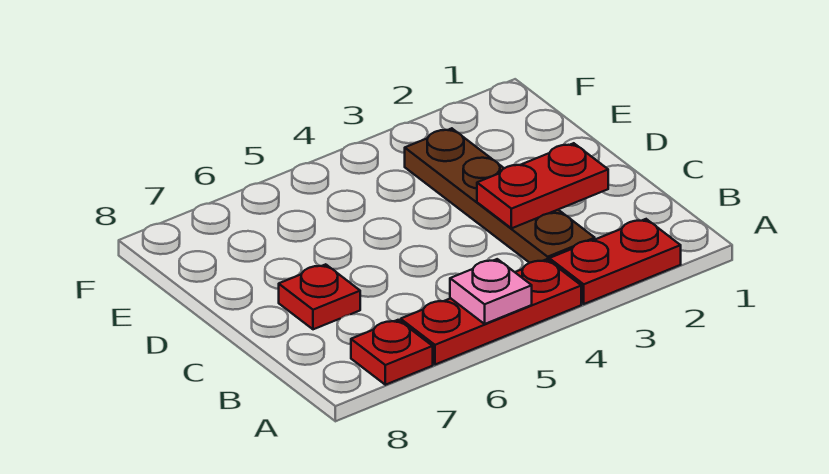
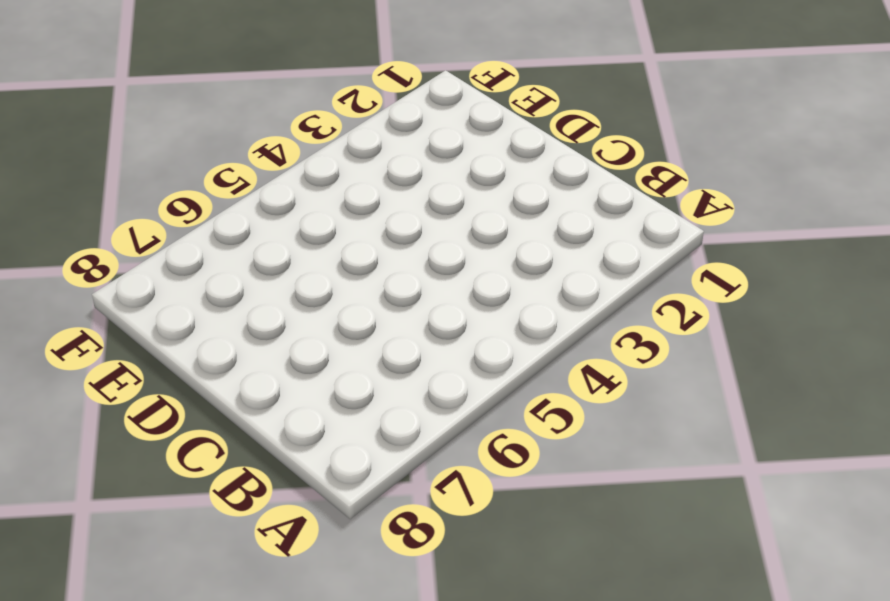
none -> red plate A2:A3 level 1
none -> red plate A4:A6 level 1

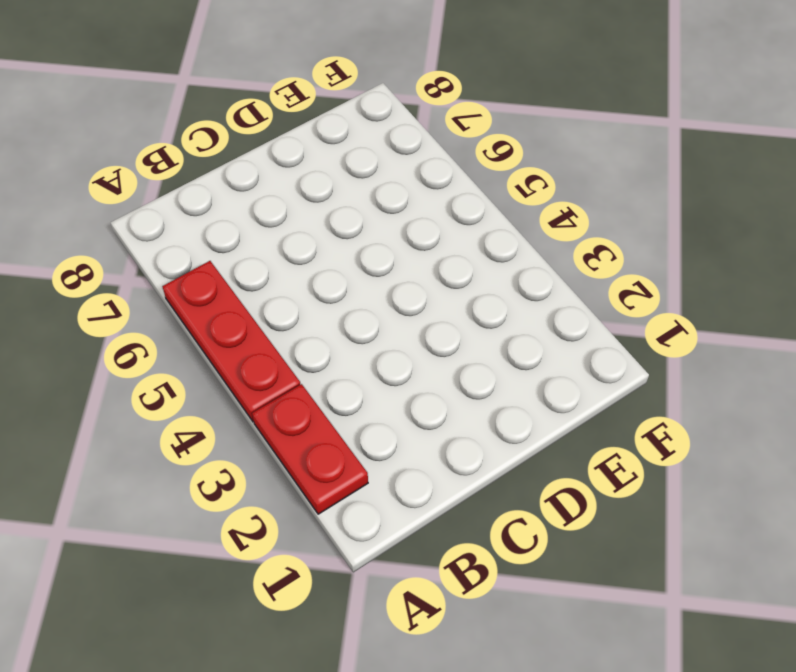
none -> red plate A7 level 1
none -> brown plate B3:E3 level 1

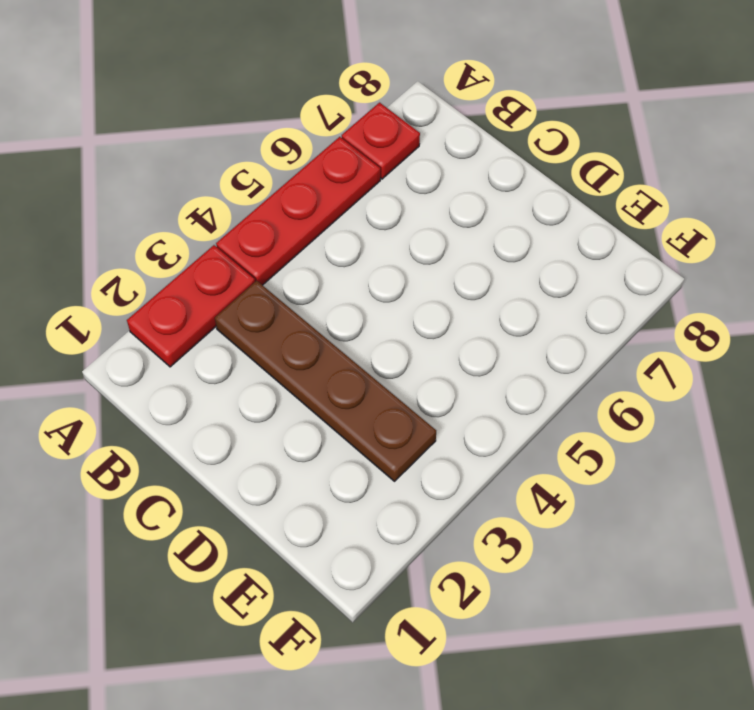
none -> red plate C7 level 1
none -> pink plate A5 level 2

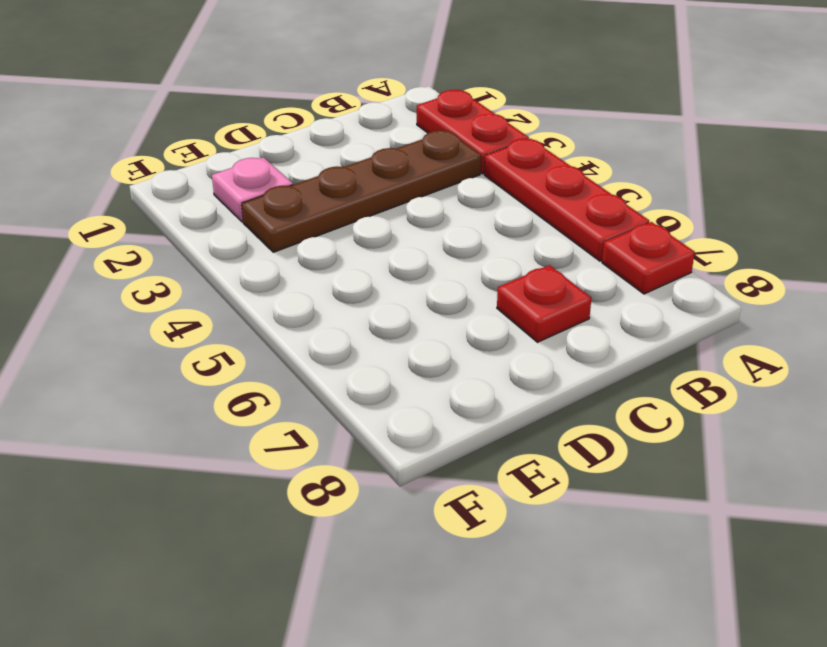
pink plate E2 level 1 -> pink plate A5 level 2
none -> red plate C2:C3 level 2

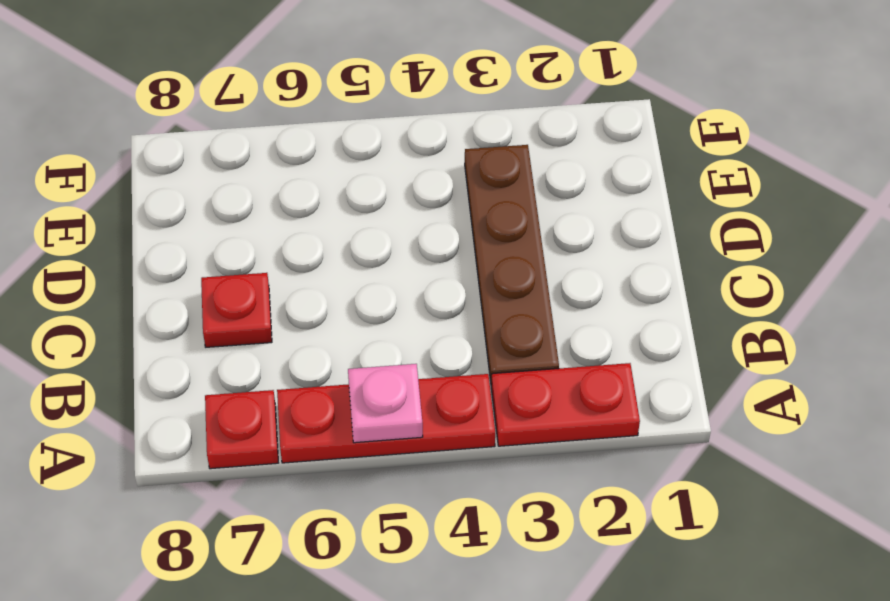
none -> red plate C2:C3 level 2

